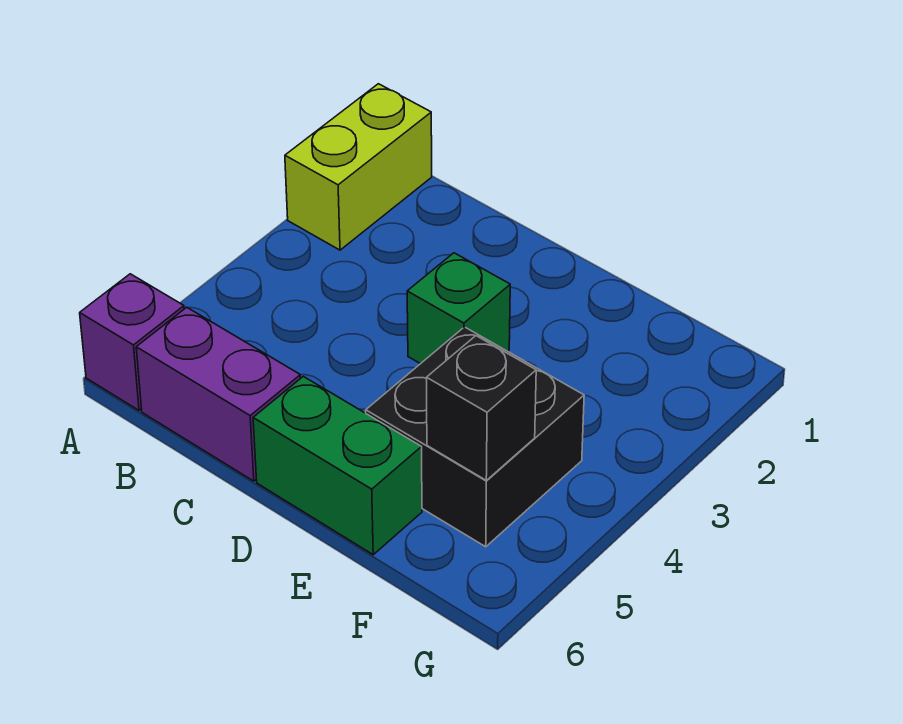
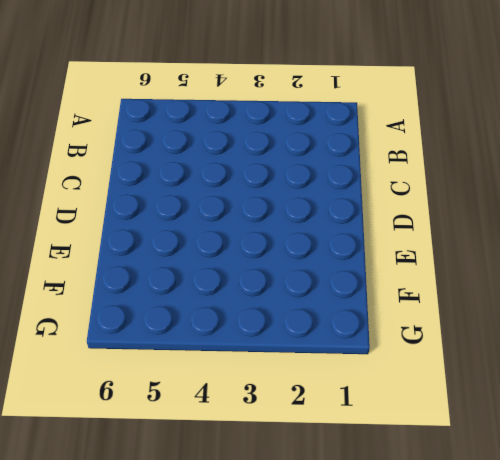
none -> lime brick A1:A2 level 1
none -> purple brick A6 level 1

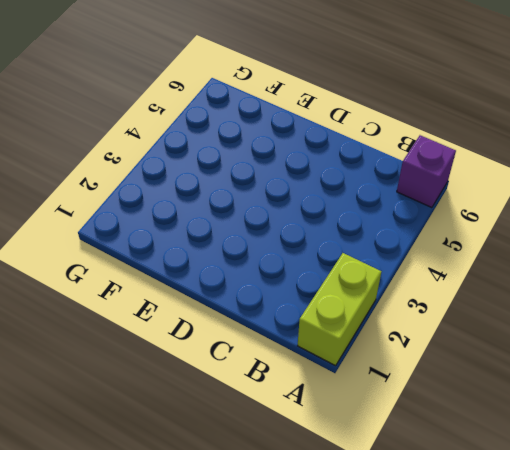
none -> purple brick B6:C6 level 1
none -> green brick D3 level 1

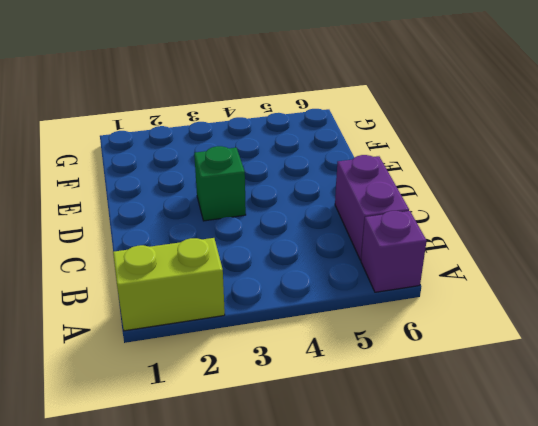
none -> green brick D6:E6 level 1
none -> black brick E4:F5 level 1

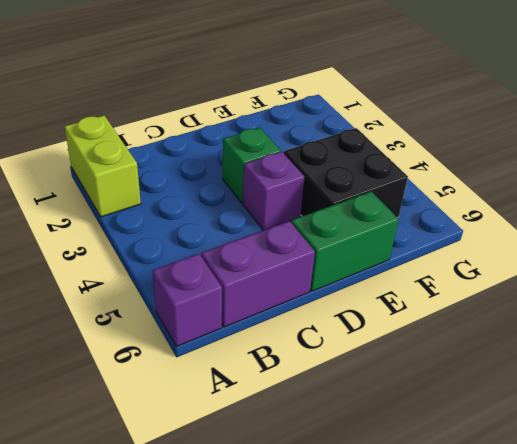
purple brick D4 level 1 -> none
none -> black brick F5 level 2

